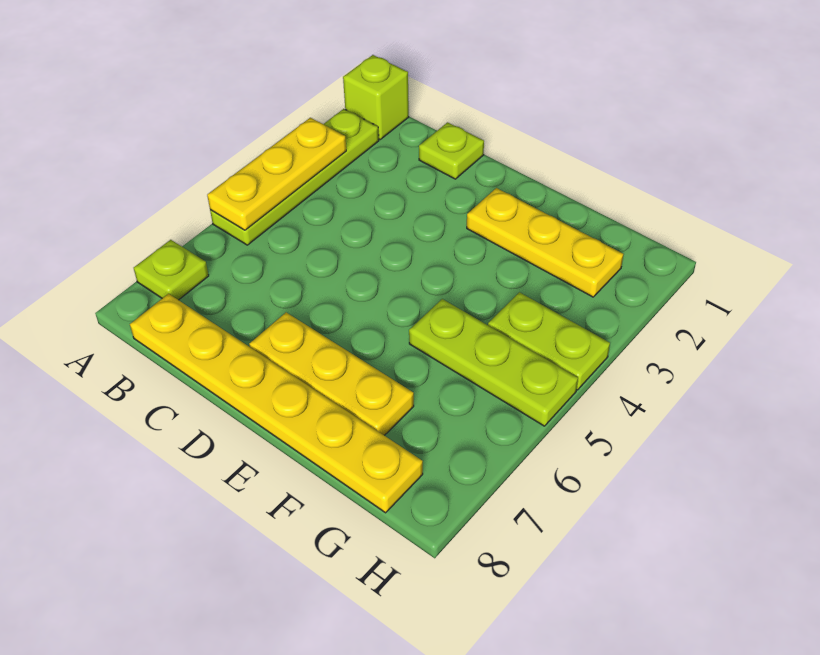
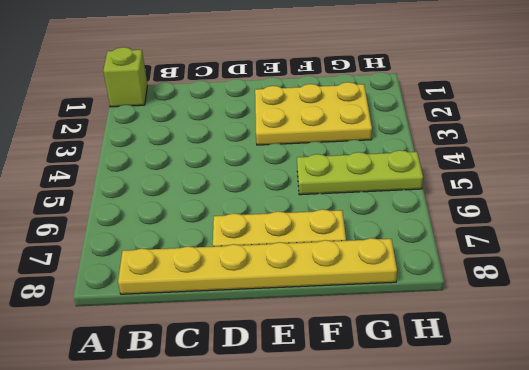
yellow plate E2:G3 level 1 -> yellow plate E2:G2 level 1
none -> lime plate A2:A5 level 1
none -> lime plate A7 level 1

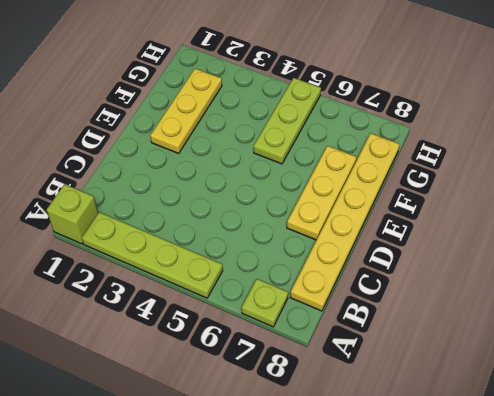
none -> lime plate C1 level 1
none -> lime plate G4:H4 level 1

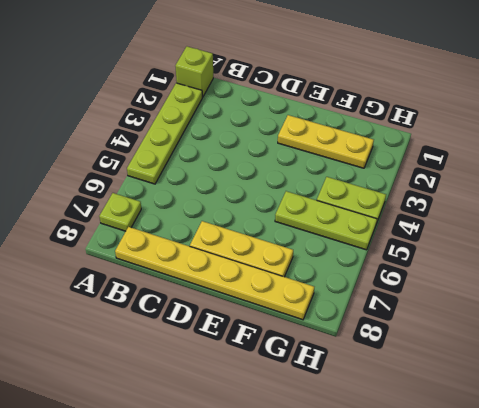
none -> lime plate C1 level 1
none -> yellow plate A3:A5 level 2

